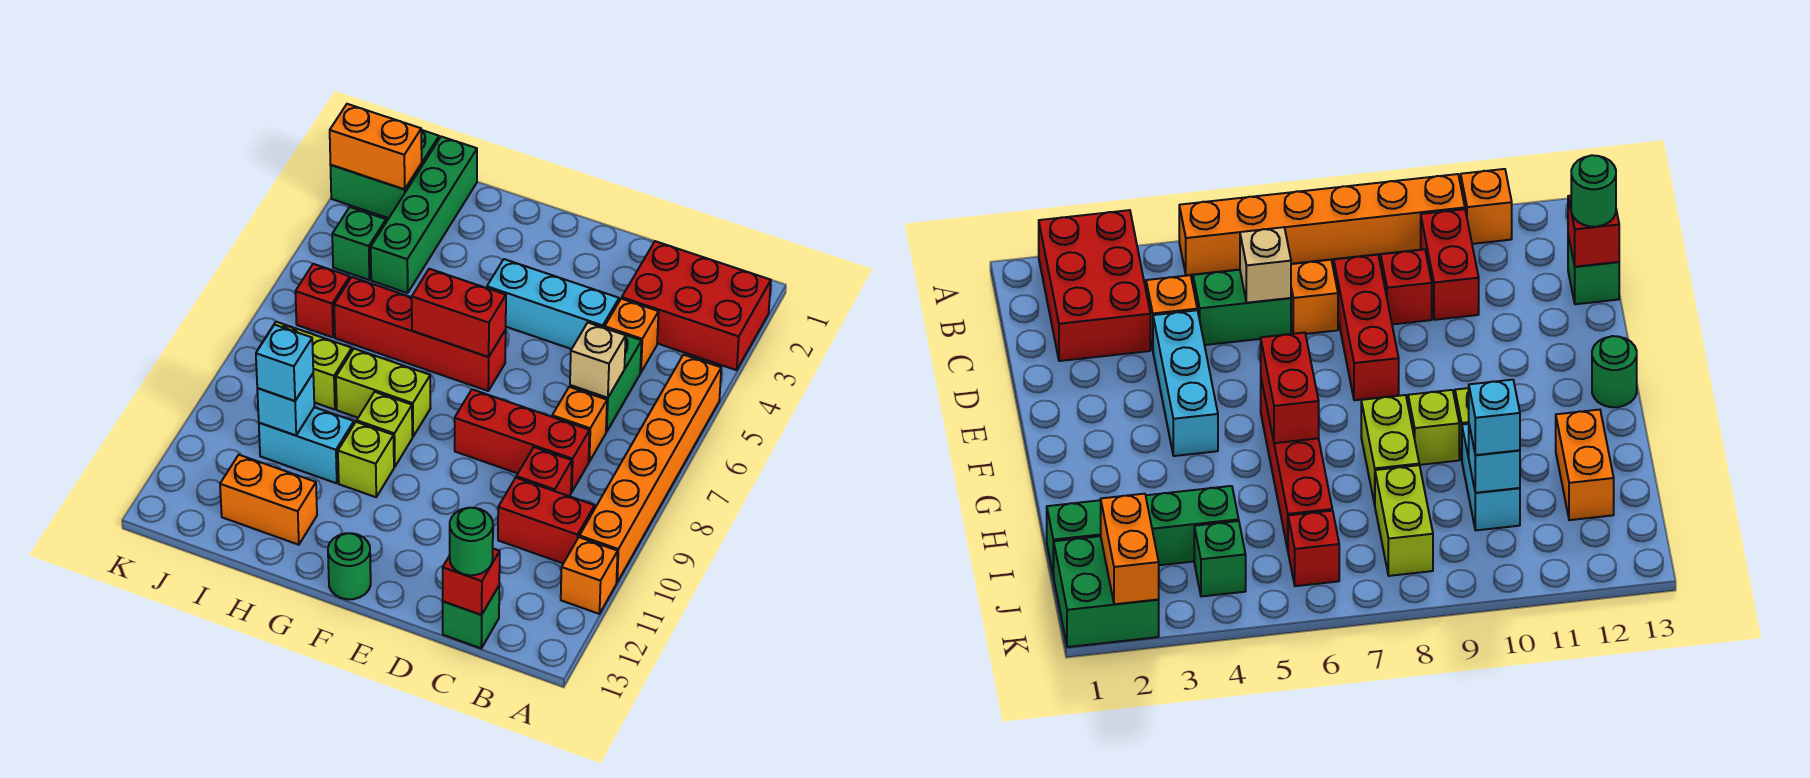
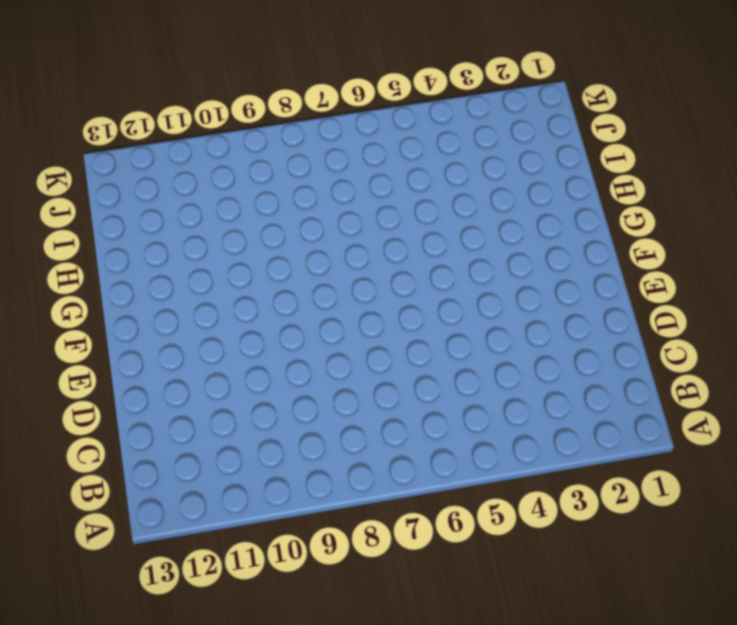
none -> red brick A2:C3 level 1
none -> orange brick A5:A10 level 1
none -> orange brick A11 level 1
none -> red brick B10:C10 level 1

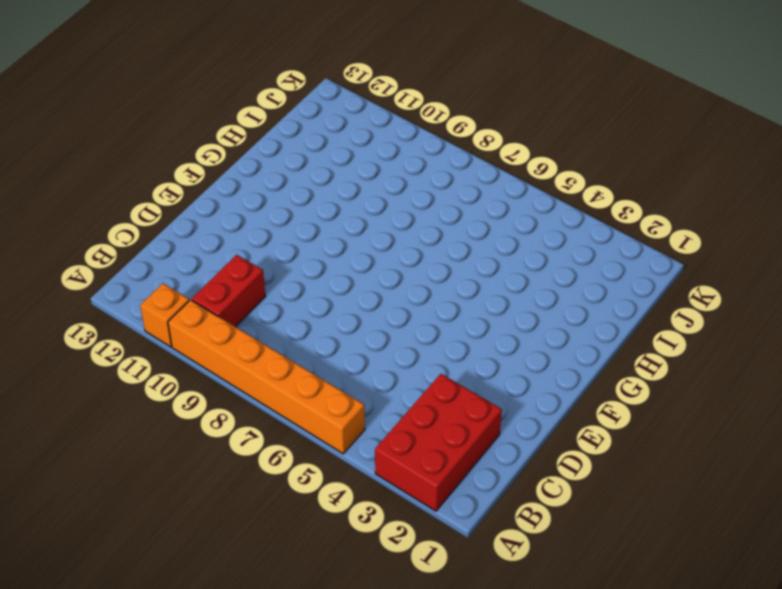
none -> orange brick C4 level 1
none -> green brick C5:C6 level 1
none -> orange brick C7 level 1
none -> red brick C8:E8 level 1

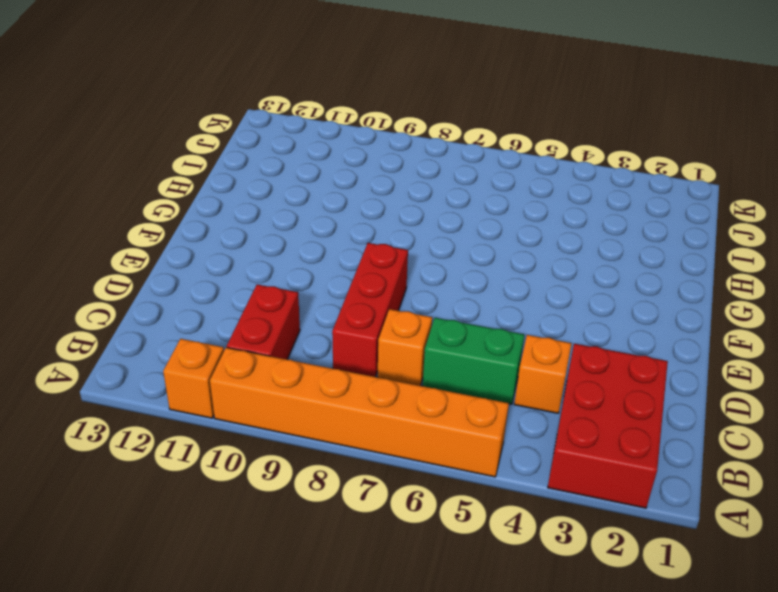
none -> red brick C9 level 1
none -> green brick C13 level 1
none -> cyan brick D4:F4 level 1
none -> red brick F6:I6 level 1

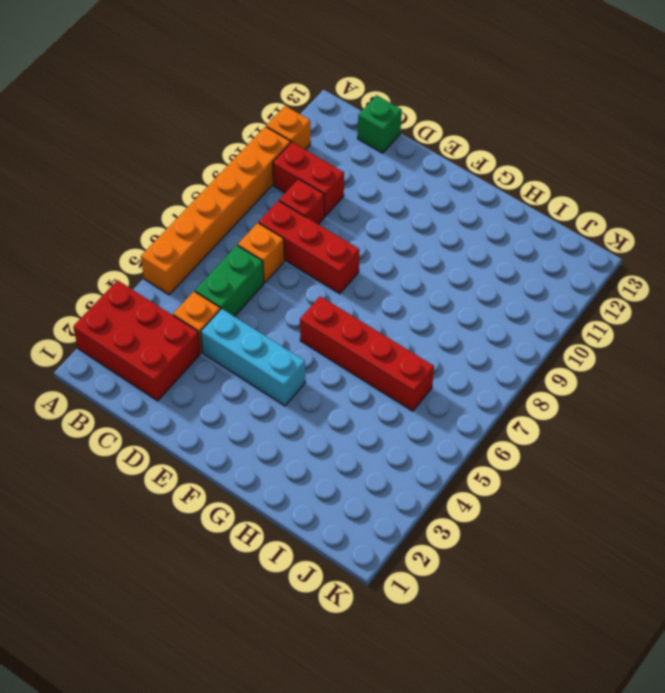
none -> green round brick F13 level 1
none -> lime brick G8:H8 level 1
none -> lime brick G9 level 1
none -> lime brick G10 level 1

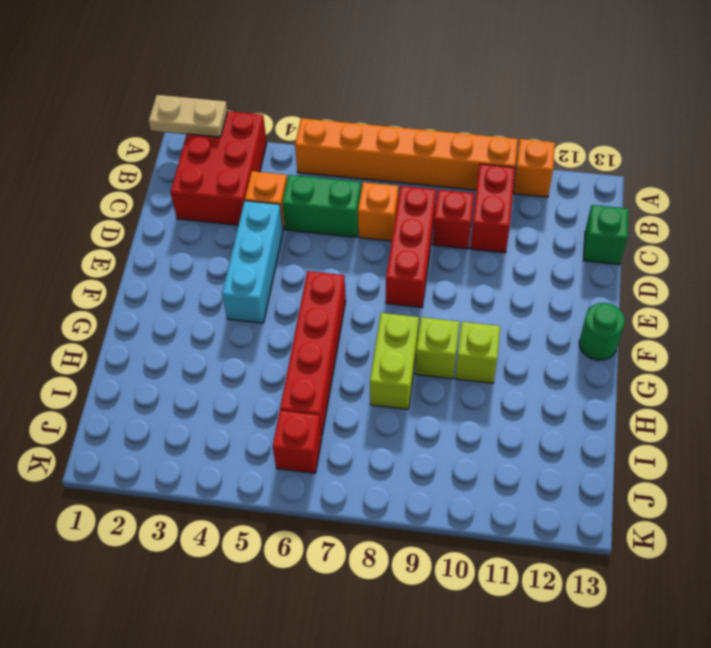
tan plate A1:A2 level 2 -> none
none -> cyan brick H10:I10 level 1
none -> orange brick H12:I12 level 1
none -> green brick I1:I4 level 1
none -> lime brick I8:J8 level 1

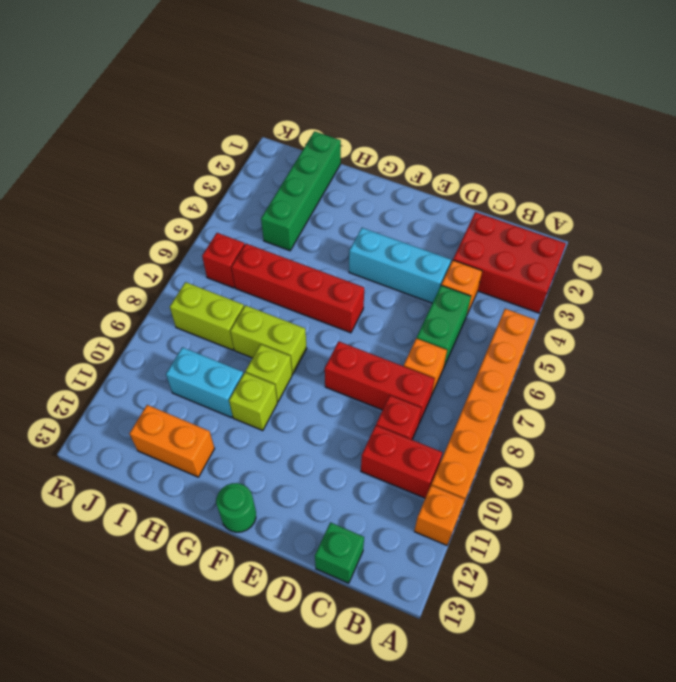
none -> green brick J1:K2 level 1
none -> green brick J4 level 1
none -> tan brick C6 level 2
none -> red brick C13 level 2

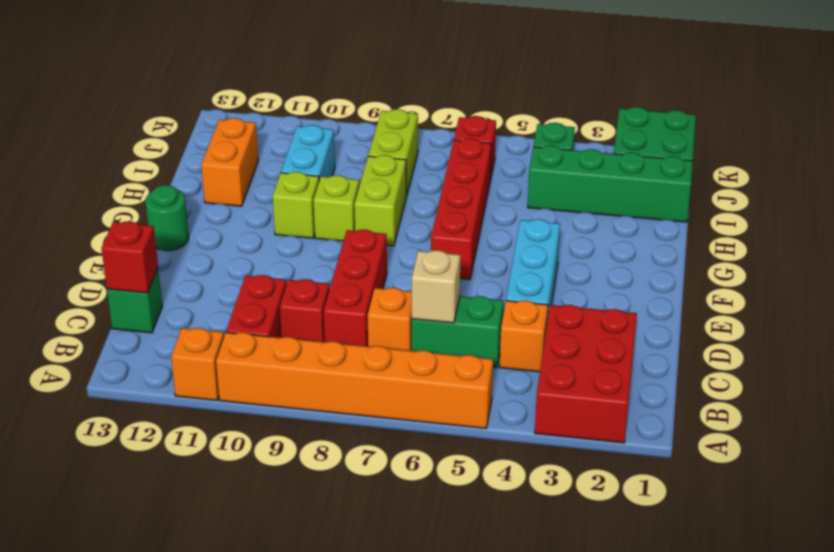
none -> red brick F6:G6 level 2
none -> cyan brick I10 level 2
none -> orange brick J2:K2 level 2
none -> green round brick C13 level 3

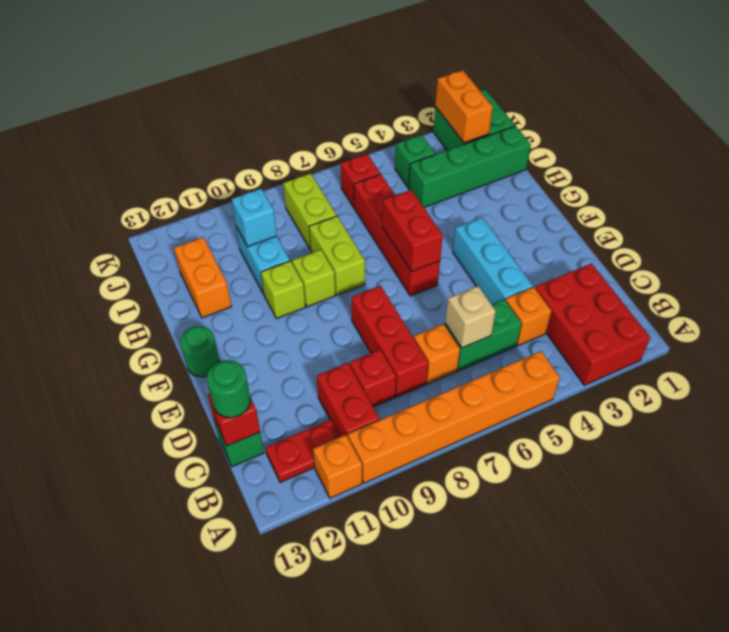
red plate B11:B12 level 1 -> none
none -> cyan brick I10 level 3

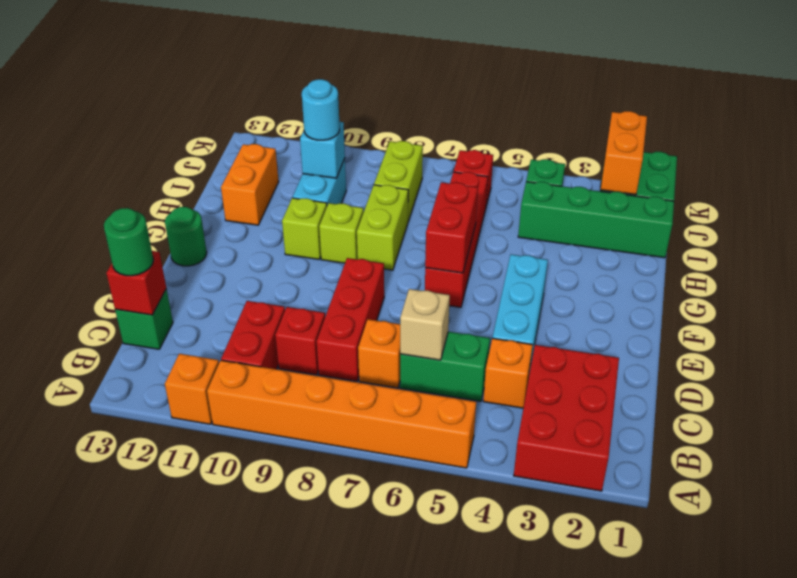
cyan round brick I10 level 3 -> cyan brick I10 level 3

